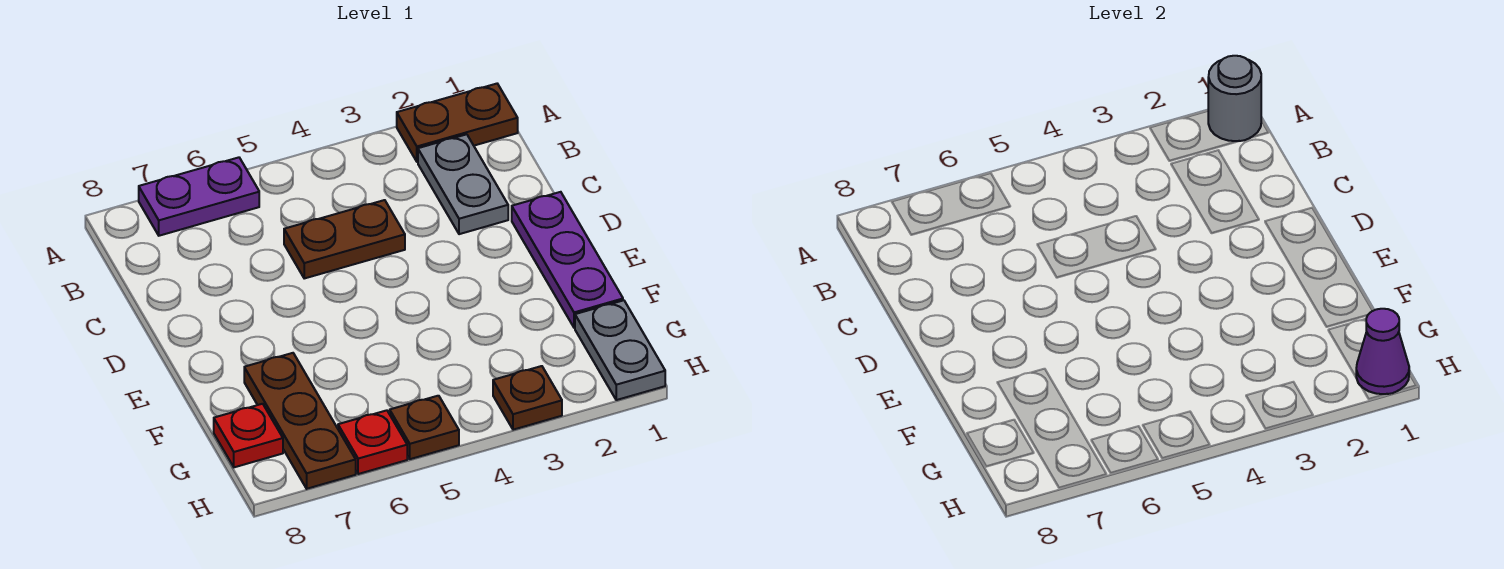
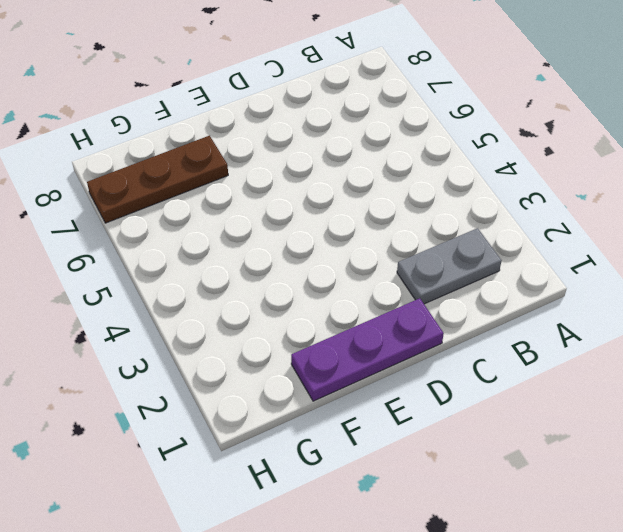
none -> brown plate A1:A2 level 1
none -> purple plate A6:A7 level 1
none -> brown plate C4:C5 level 1

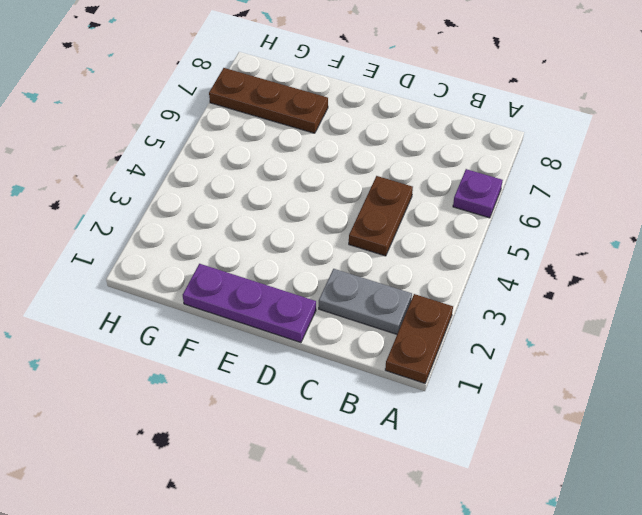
purple plate A6 level 1 -> purple plate A6:A7 level 1
none -> grey plate G1:H1 level 1
none -> red plate G8 level 1
none -> brown plate H3 level 1

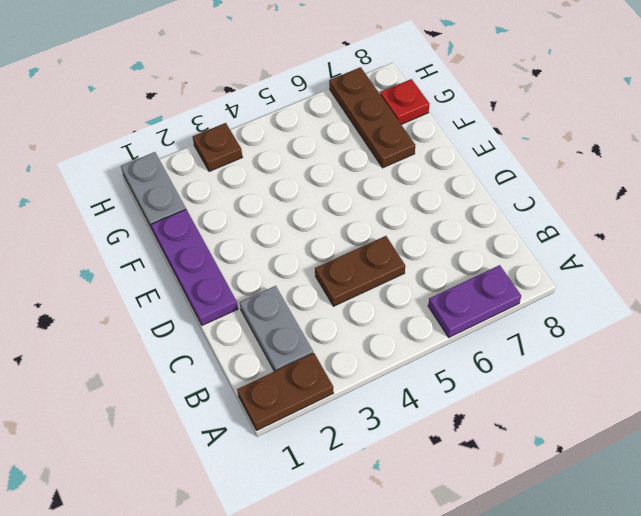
none -> brown plate H5 level 1
none -> red plate H6 level 1
none -> grey round brick A1 level 2

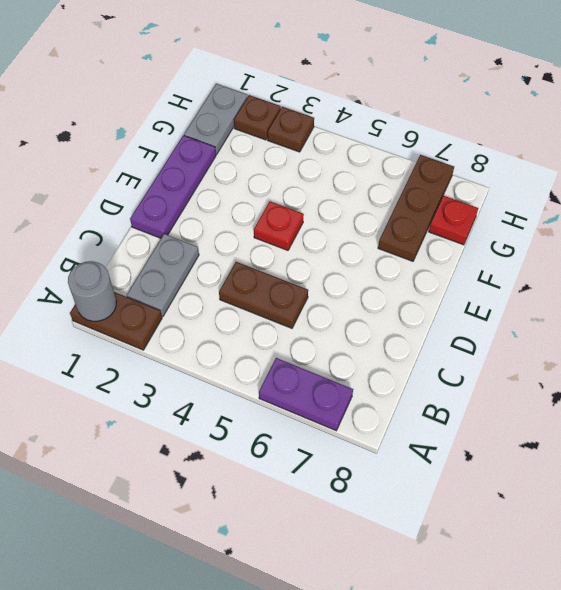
red plate E4 level 1 -> red plate H6 level 1
brown plate H2 level 1 -> brown plate H5 level 1
none -> purple cone H1 level 2

